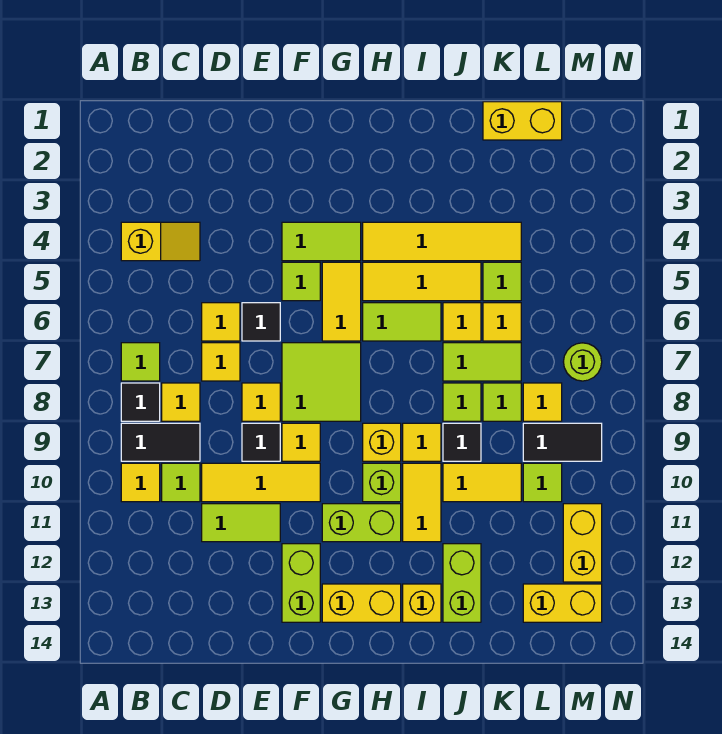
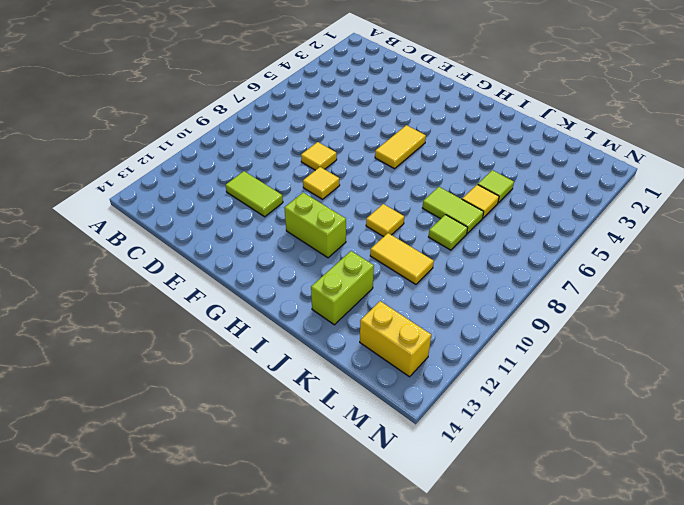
none -> yellow slope B4:C4 level 1 top B
none -> lime tile B7 level 1
none -> black tile B8 level 1
none -> black tile B9:C9 level 1

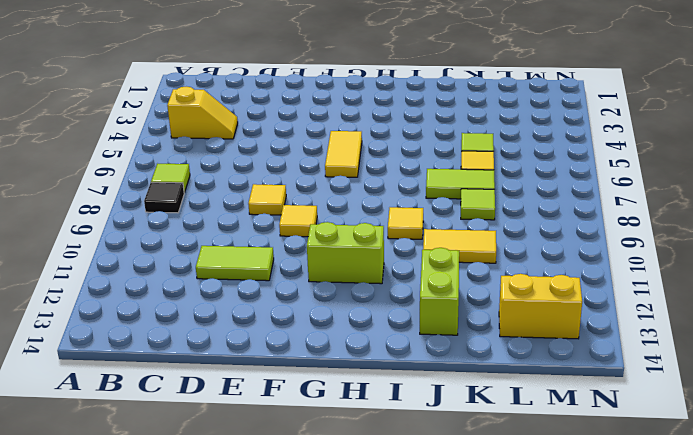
none -> black tile B9:C9 level 1
none -> yellow tile B10 level 1
none -> yellow tile C8 level 1
none -> lime tile C10 level 1

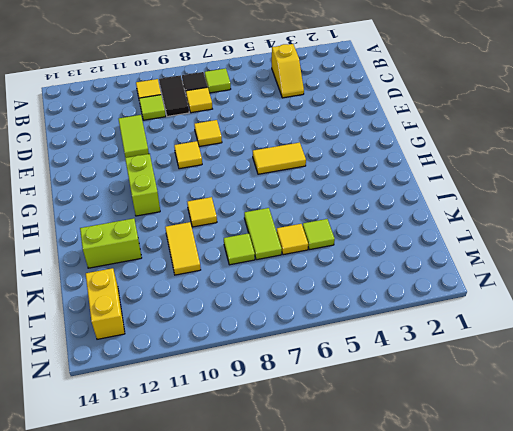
none -> yellow tile D6 level 1
none -> yellow tile D7 level 1
none -> yellow tile D10:F10 level 1
none -> black tile E6 level 1

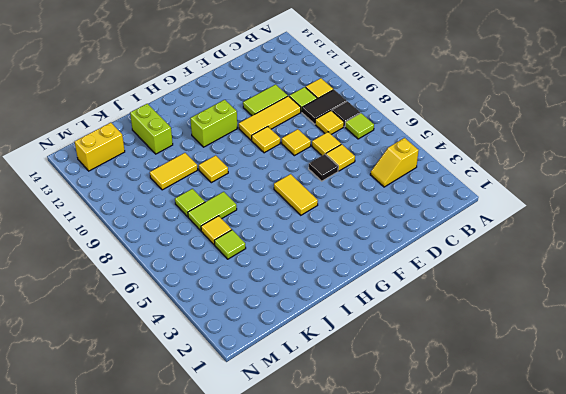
none -> black tile E9 level 1
none -> lime tile F4:G4 level 1
none -> lime tile F5 level 1
none -> lime tile F7:G8 level 1

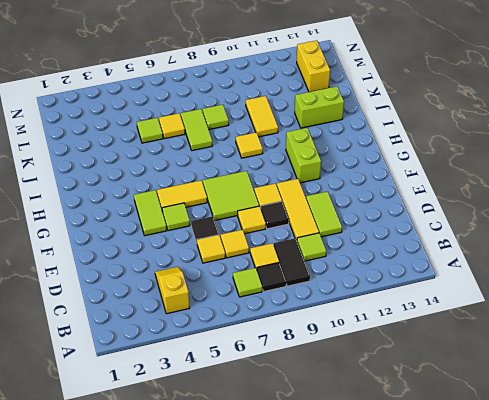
none -> yellow tile B10 level 1
none -> lime brick F12:F13 level 1
none -> yellow brick G13:H13 level 1
none -> yellow tile H4:K4 level 1

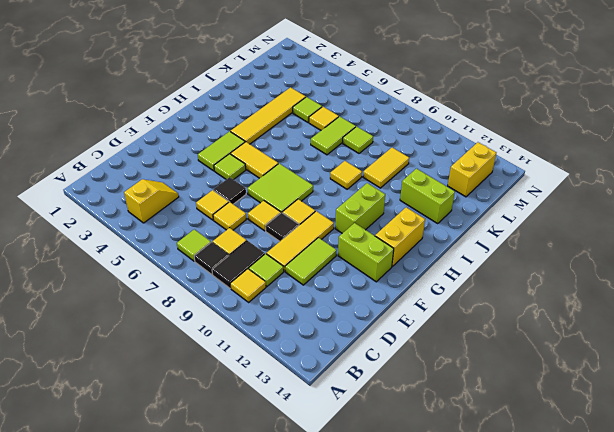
none -> yellow tile H5:J5 level 1
none -> lime tile H6:I6 level 1
none -> yellow brick H9 level 1
none -> lime brick H10 level 1

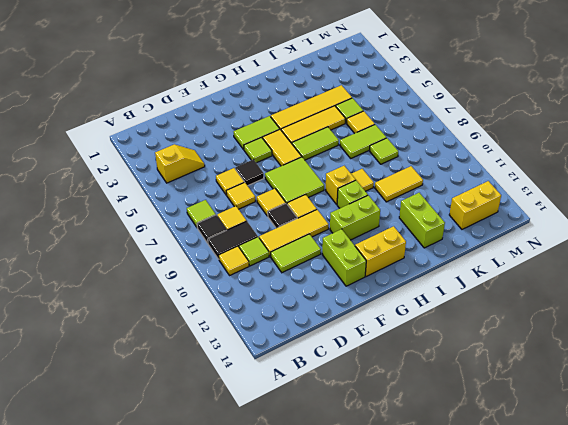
none -> yellow tile I10:I11 level 1
none -> yellow brick I13 level 1
none -> yellow tile J6 level 1
none -> lime tile J8 level 1

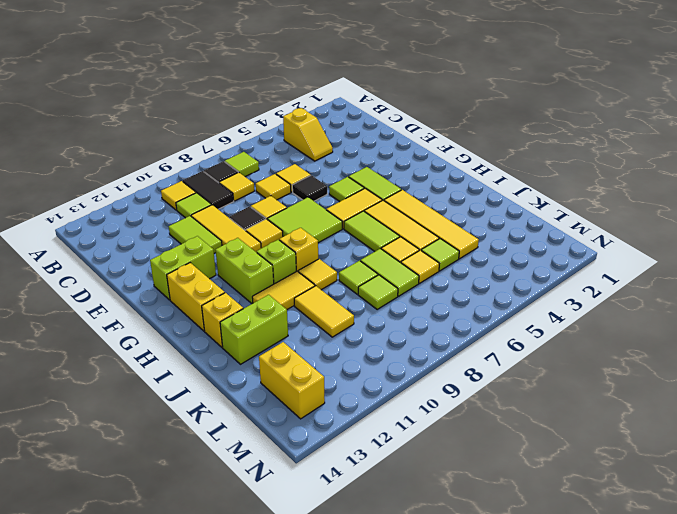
none -> black tile J9 level 1
none -> yellow brick K1:L1 level 1
none -> yellow tile L8 level 1
none -> black tile L9:M9 level 1

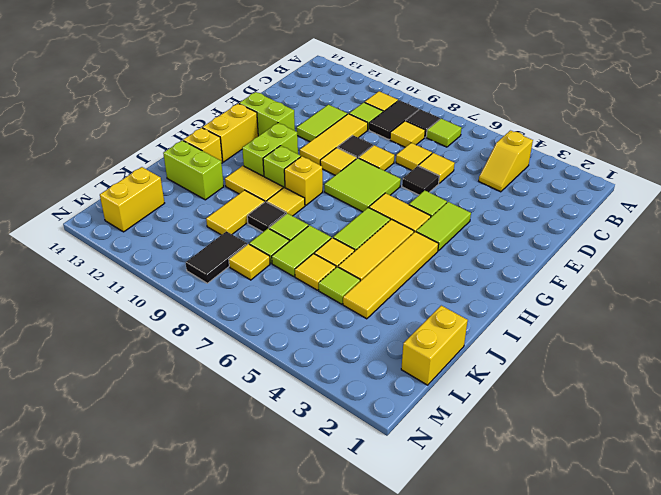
none -> lime tile L10 level 1
none -> lime round brick M7 level 1
none -> yellow brick M11:M12 level 1

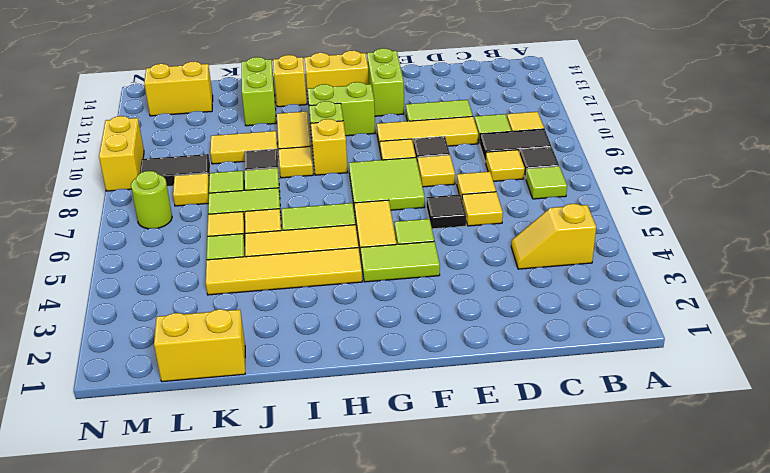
yellow brick N9:N10 level 1 -> yellow brick M11:M12 level 1
none -> lime tile L10 level 1

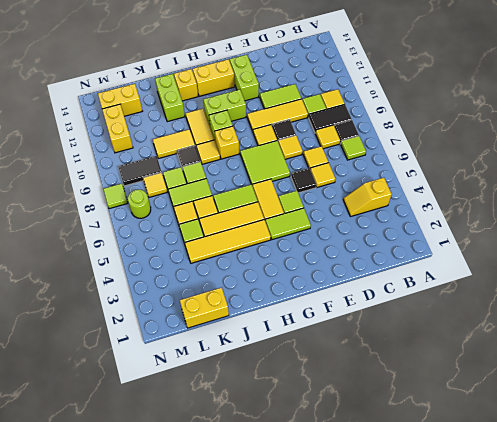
lime tile N8 level 1 -> lime tile L10 level 1

